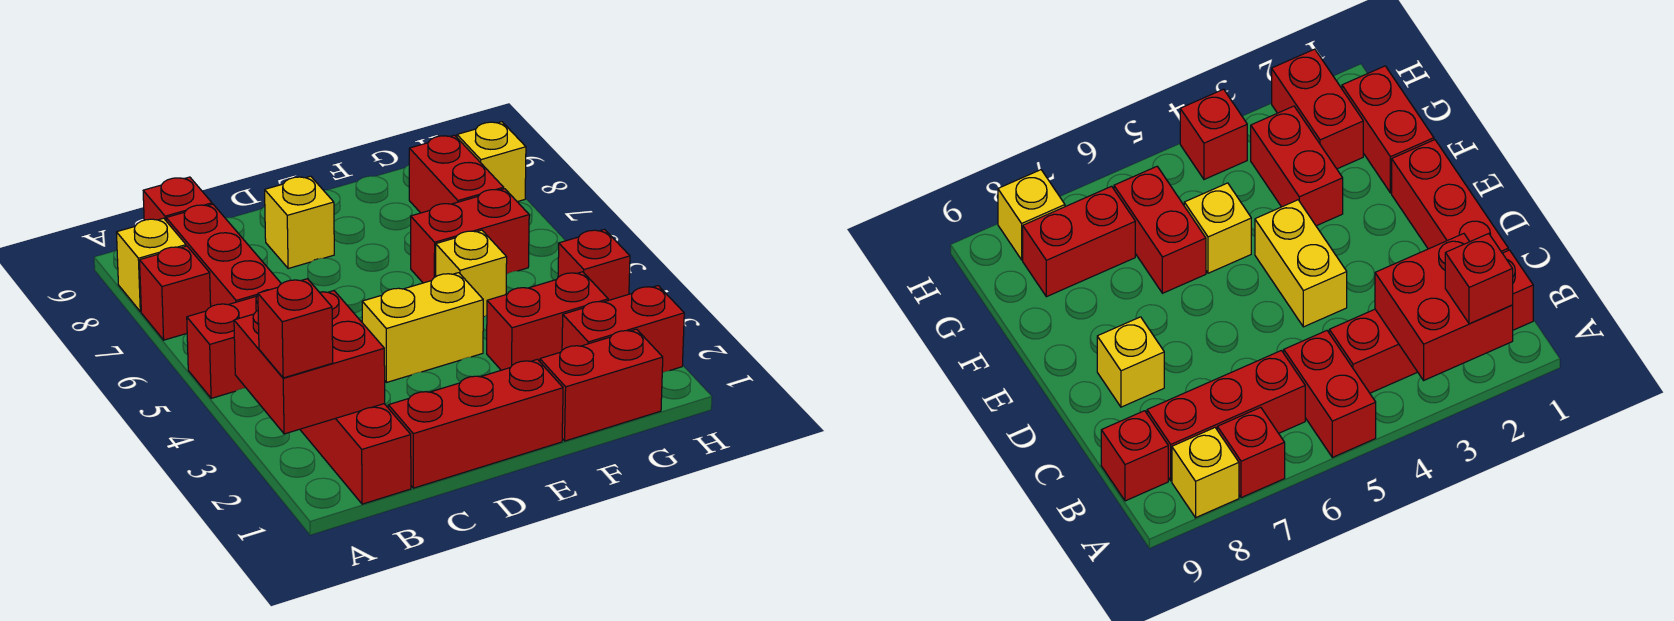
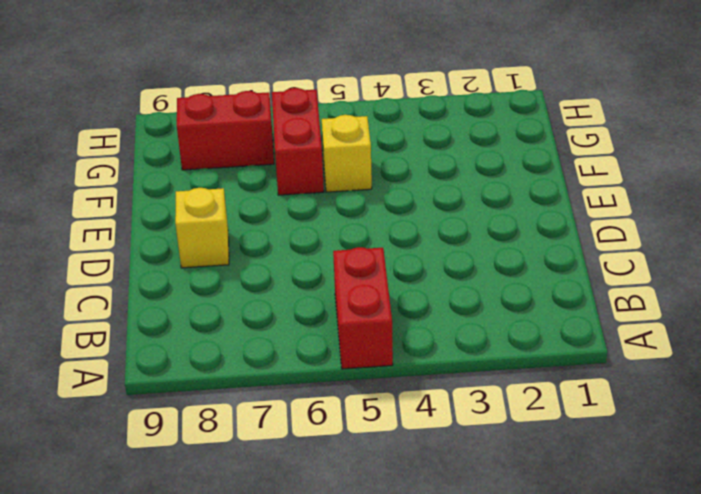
none -> red brick A7 level 1
none -> yellow brick A8 level 1
none -> red brick B1:B4 level 1

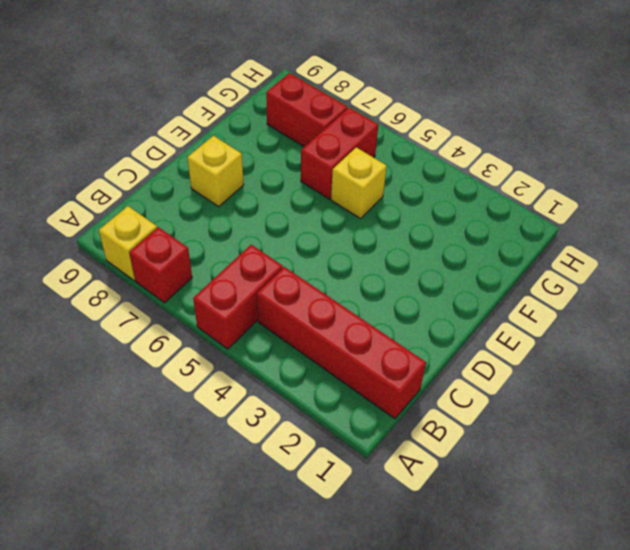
none -> red brick B6:B8 level 1
none -> red brick B9 level 1
none -> red brick C1:E1 level 1

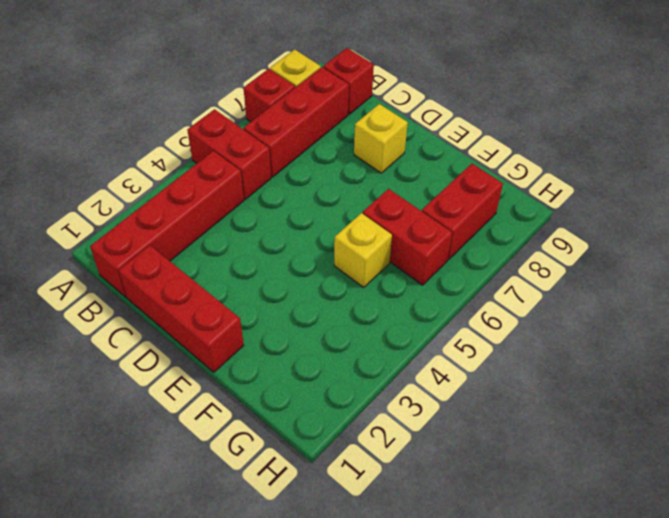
none -> yellow brick D4:E4 level 1
none -> red brick F1:G1 level 1
none -> red brick F3:G3 level 1

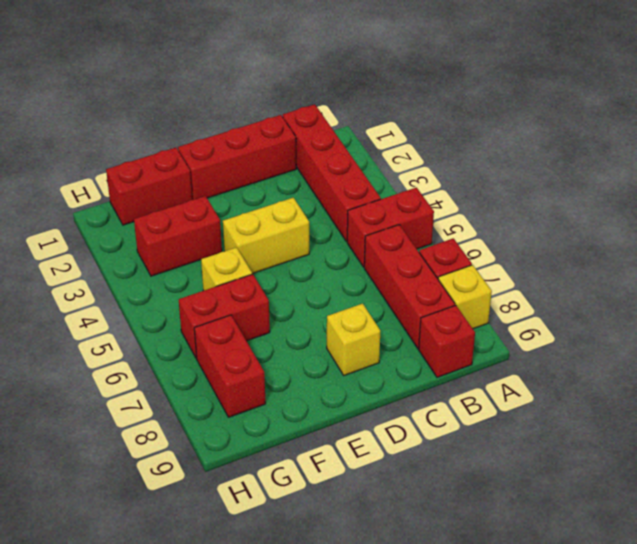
none -> red brick G2:H2 level 1
none -> red brick H4 level 1
none -> yellow brick H8 level 1

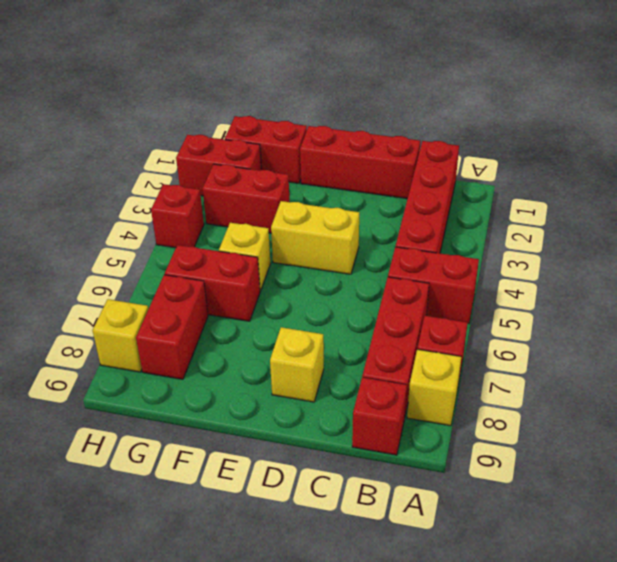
none -> red brick A2:B3 level 2
none -> red brick A2 level 3

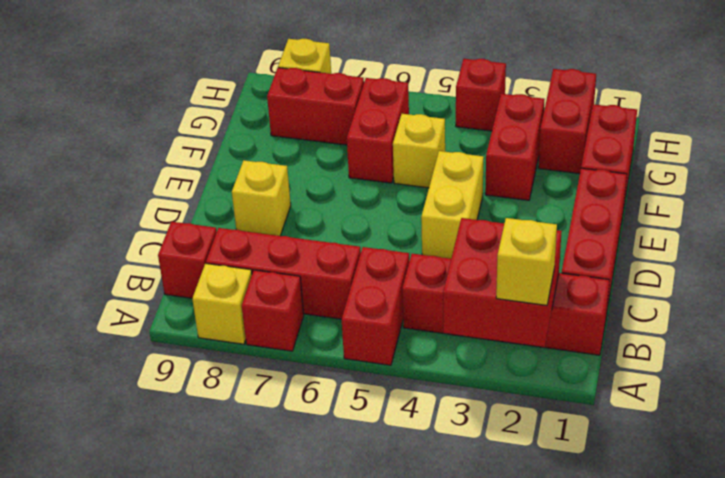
yellow brick A2 level 3 -> red brick A2 level 3

